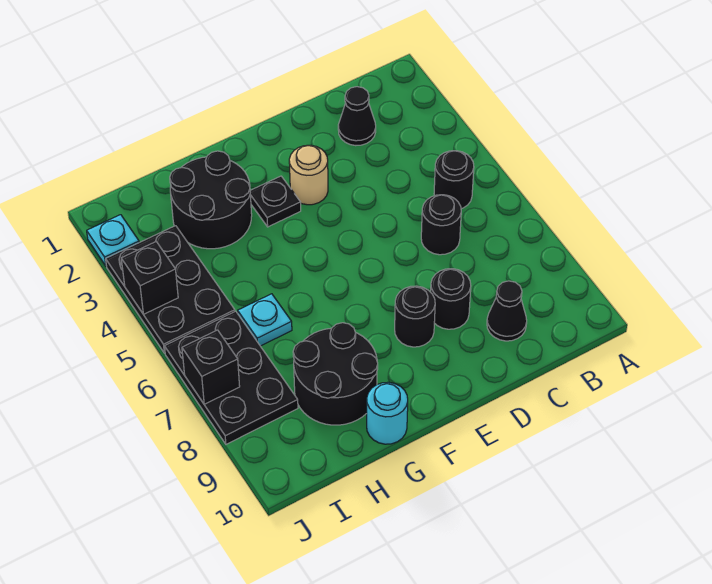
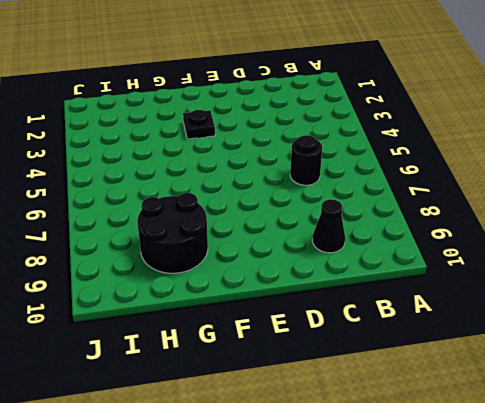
none -> black round brick B5 level 1
none -> black cone C2 level 1
none -> black round brick D8 level 1

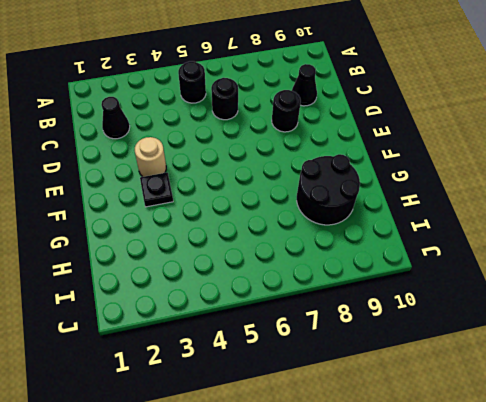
none -> black round brick E8 level 1
none -> black round brick G2:H3 level 1
none -> cyan round brick G10 level 1

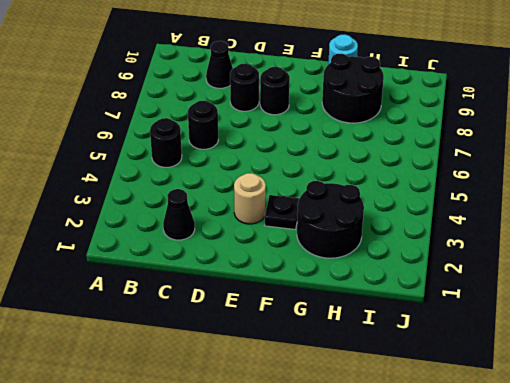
none -> cyan plate H6 level 1
none -> black plate I3:J5 level 1
none -> black plate I6:J8 level 1

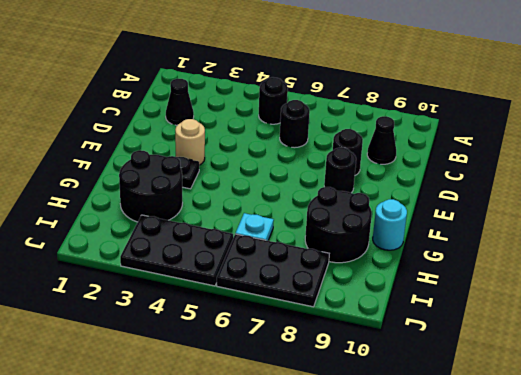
none -> cyan plate J2 level 1
none -> black brick J4 level 2
none -> black brick J7 level 2

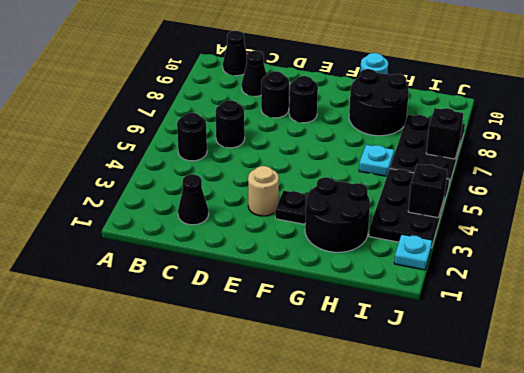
black cone B10 level 1 -> none

